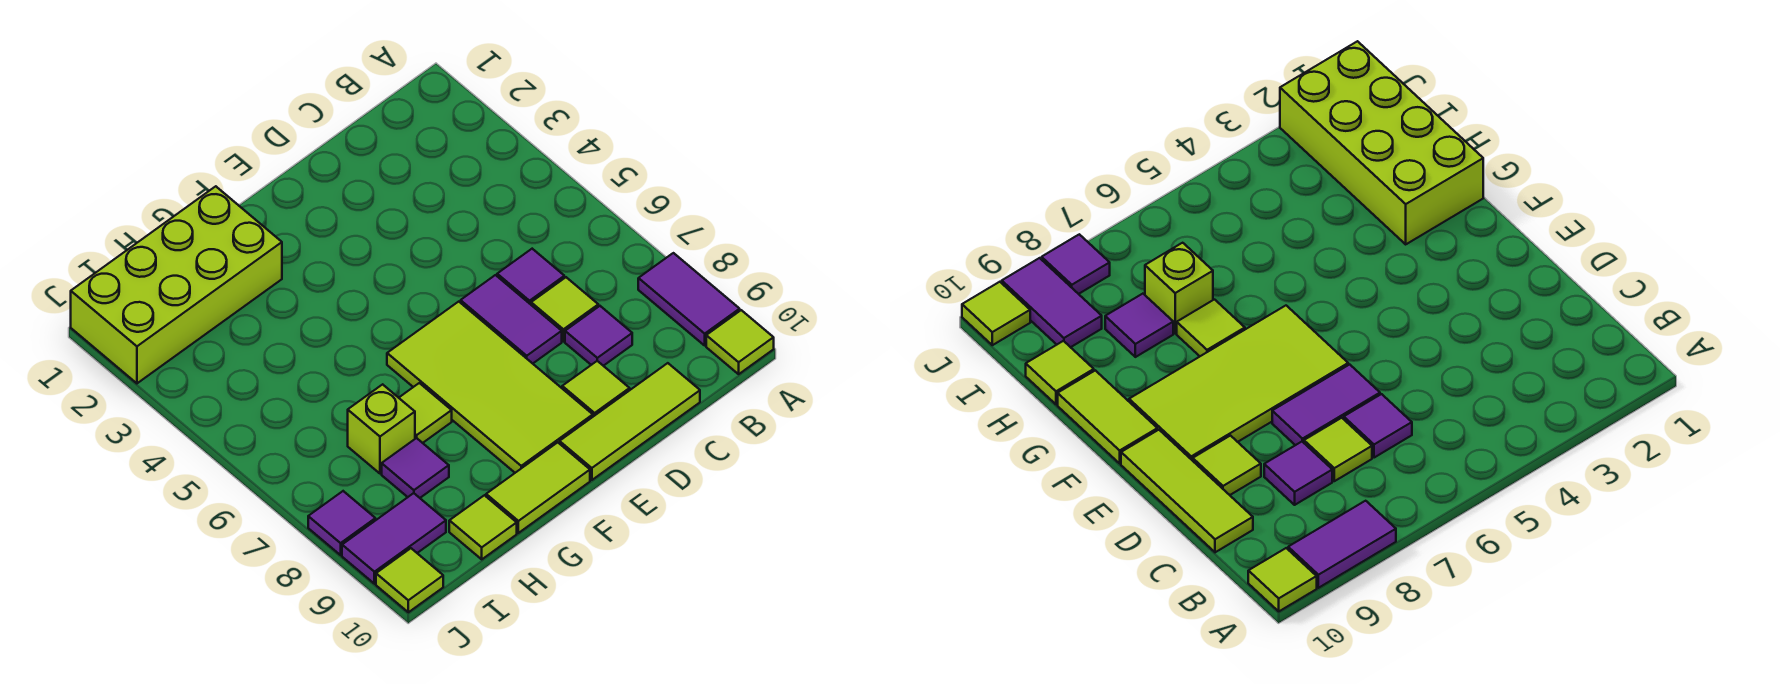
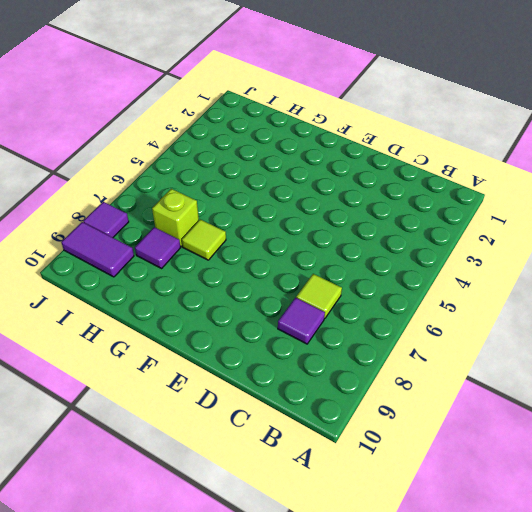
none -> purple tile A8:A9 level 1
none -> lime tile A10 level 1
none -> purple tile C6 level 1

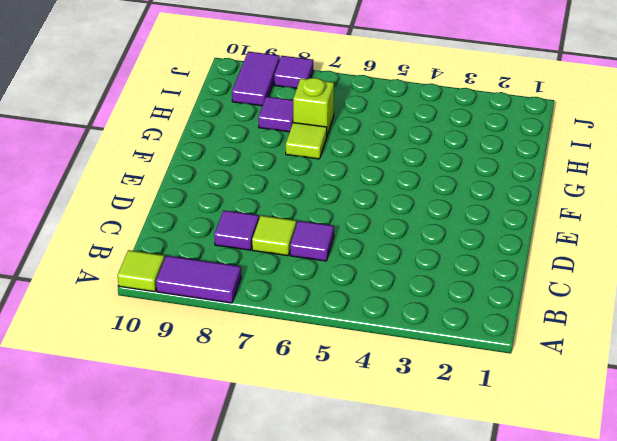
none -> lime tile C10:E10 level 1
none -> purple tile D6:D7 level 1
none -> lime tile D9 level 1

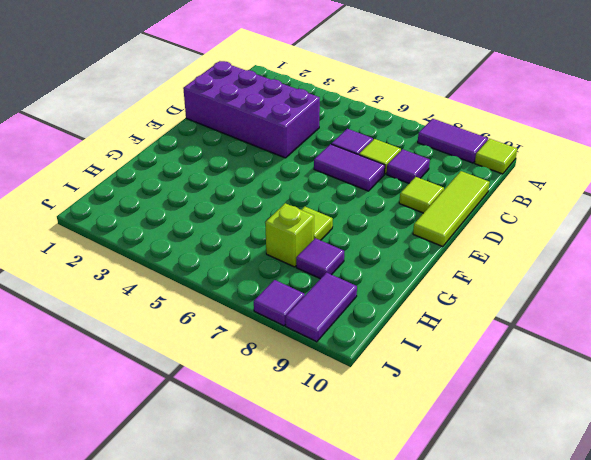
purple brick C1:D4 level 1 -> none
none -> lime tile E6:F9 level 1
none -> lime tile F10:G10 level 1
none -> lime brick G1:J2 level 1

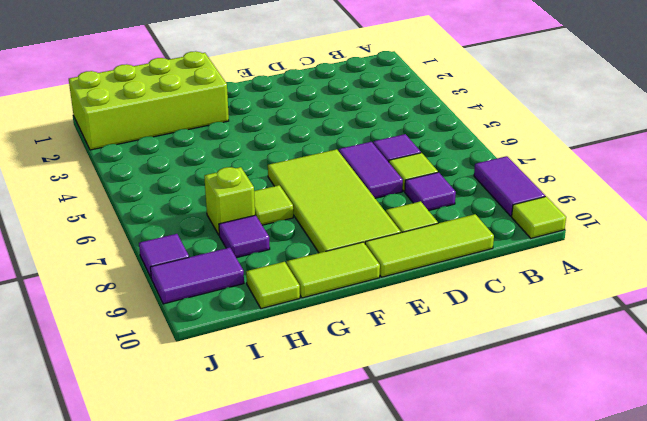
none -> lime tile J10 level 1

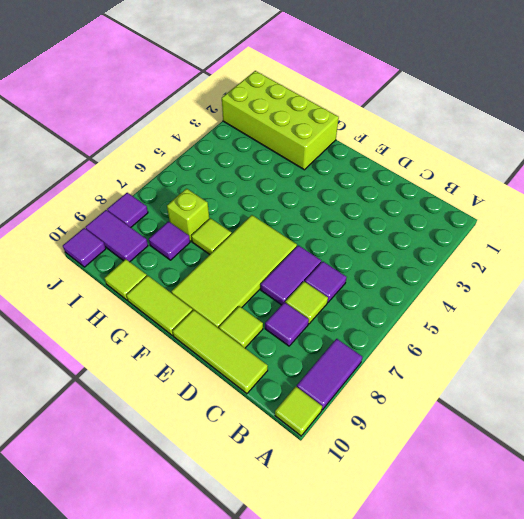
purple tile J10 level 1 -> lime tile J10 level 1

